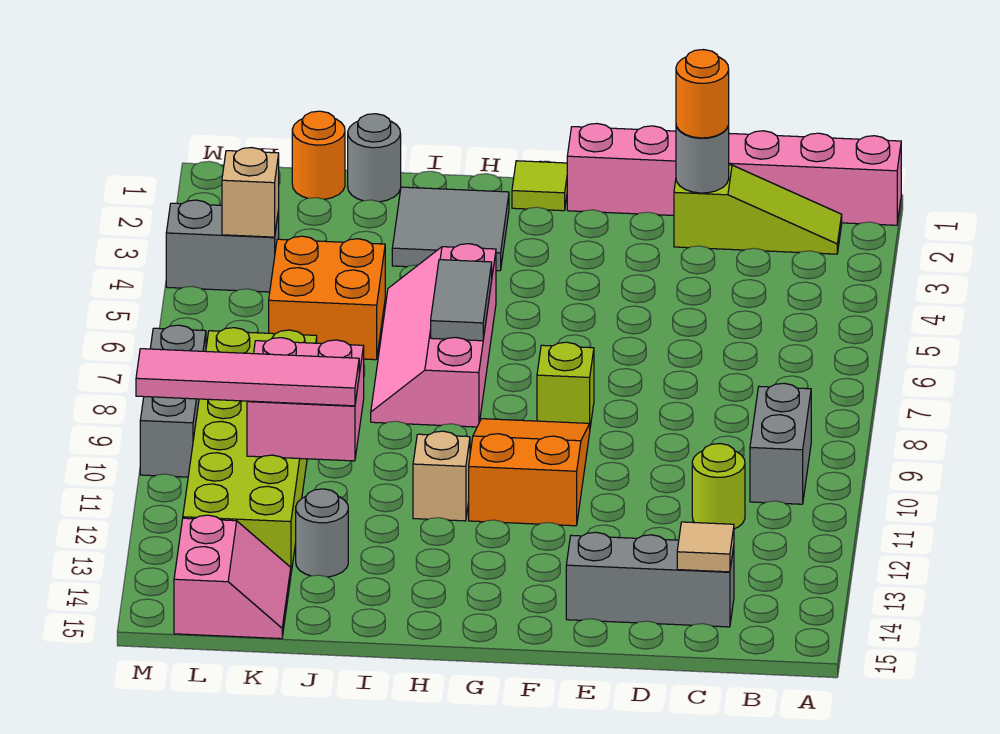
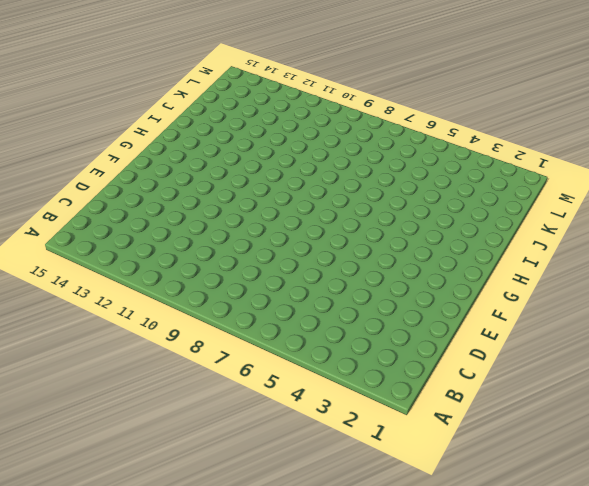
none -> pink brick A1:F1 level 1
none -> lime slope B2:D2 level 1 top D
none -> grey brick B9:B10 level 1

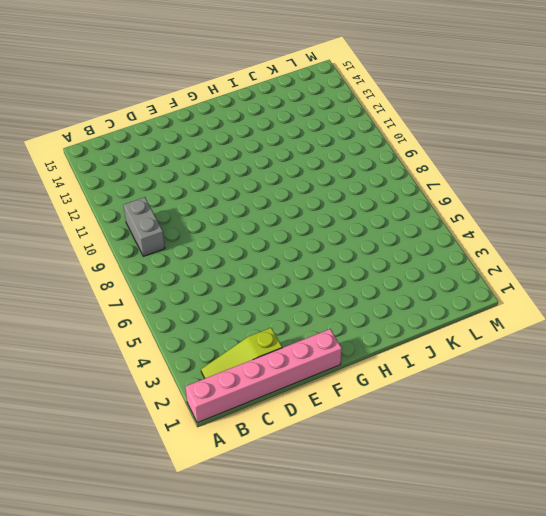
none -> lime round brick C11 level 1
none -> grey brick C14:E14 level 1
none -> lime brick F8 level 1

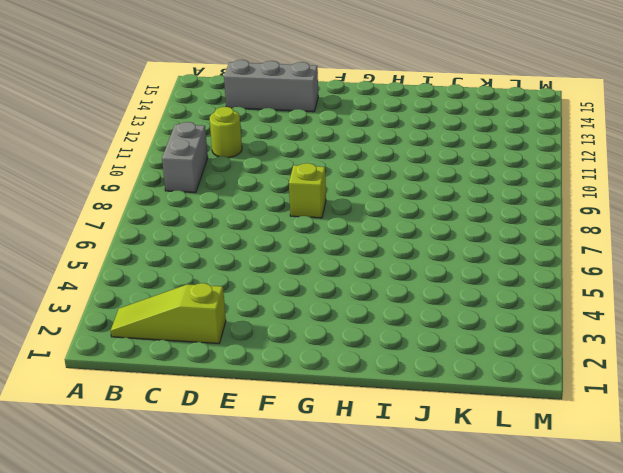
none -> pink brick A1:F1 level 1
none -> orange slope F9:G11 level 1 top 11
none -> lime tile G1 level 1

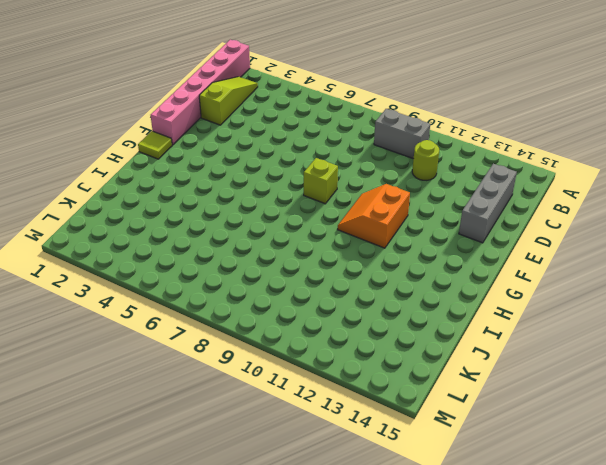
orange slope F10:G11 level 1 top 11 -> orange slope F9:G11 level 1 top 11
none -> grey tile H2:I3 level 1
none -> pink slope H5:I8 level 1 top H
none -> tan brick H11 level 1

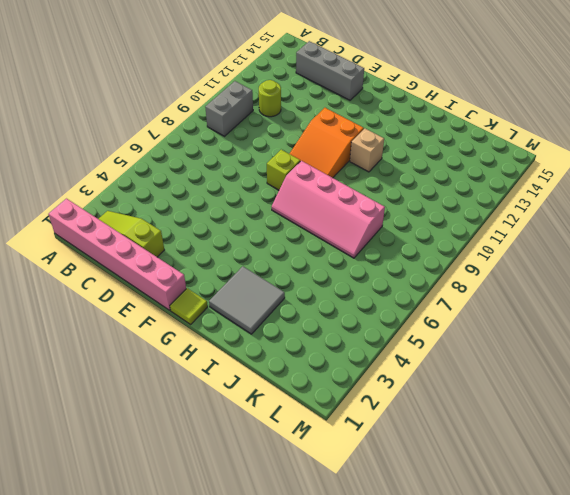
pink slope G7:J8 level 1 top 8 -> pink slope H5:I8 level 1 top H
none -> grey round brick J1 level 1
none -> orange brick J5:K6 level 1
none -> grey round brick J13 level 1

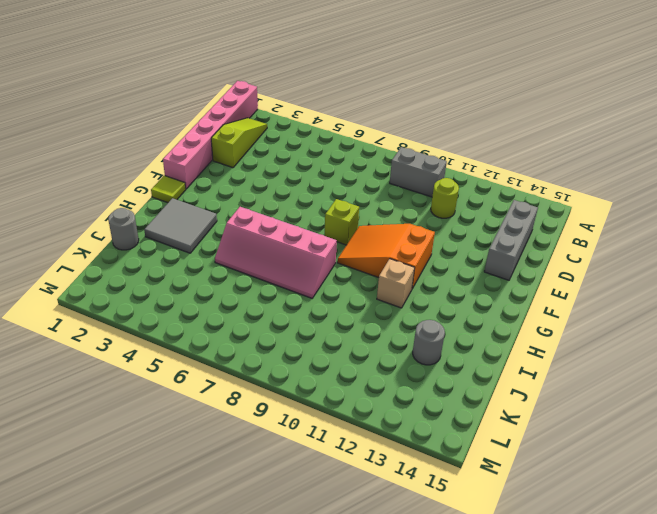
none -> orange brick J5:K6 level 1
none -> orange round brick K1 level 1
none -> lime brick K8:L13 level 1

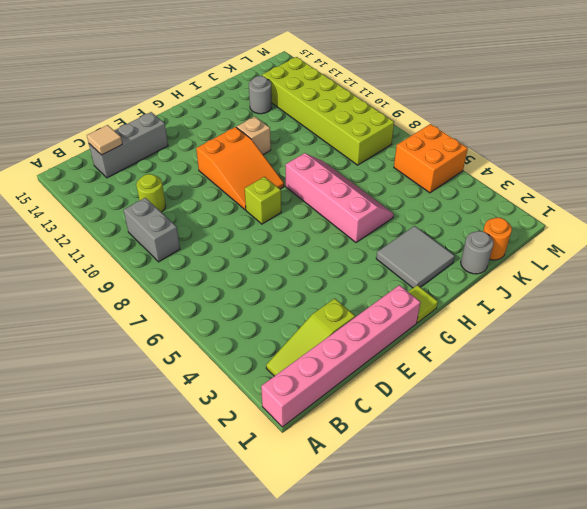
orange brick L5:M6 level 1 -> orange brick J5:K6 level 1
none -> pink slope K14:L15 level 1 top L
none -> grey brick L4:M4 level 1
none -> grey brick M8:M10 level 1

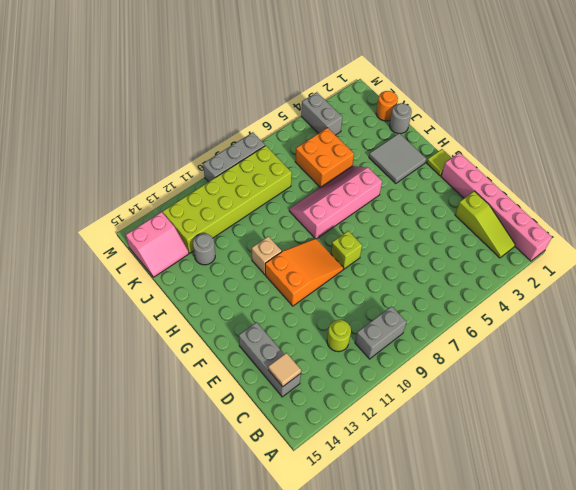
none -> grey round brick D2 level 2
none -> grey tile H6:H7 level 2
none -> pink brick J10:K11 level 2

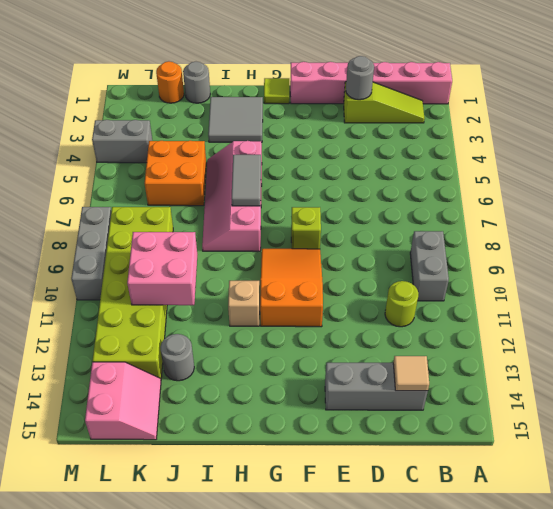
none -> tan brick L4 level 2
none -> orange round brick D2 level 3
none -> pink tile J11:M11 level 3

